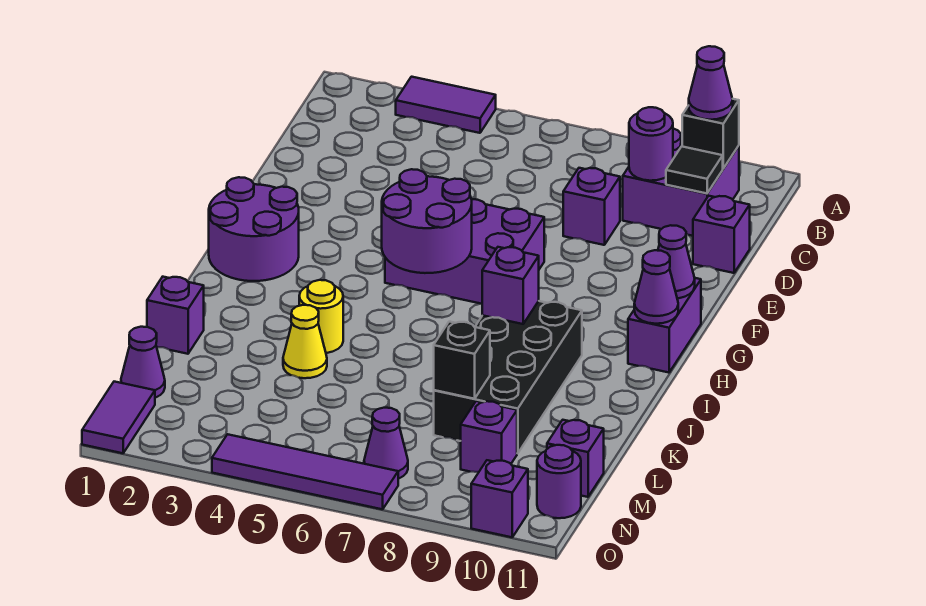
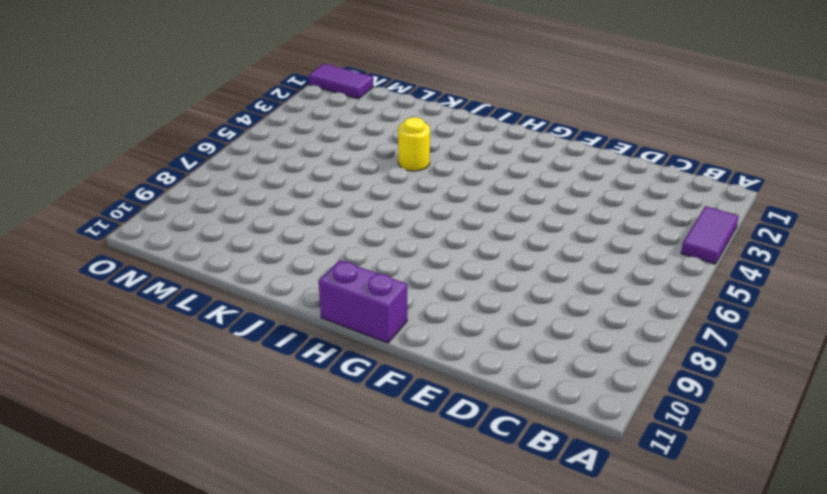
none -> purple brick B9:C10 level 1
none -> purple brick D8 level 1
none -> purple brick D11 level 1

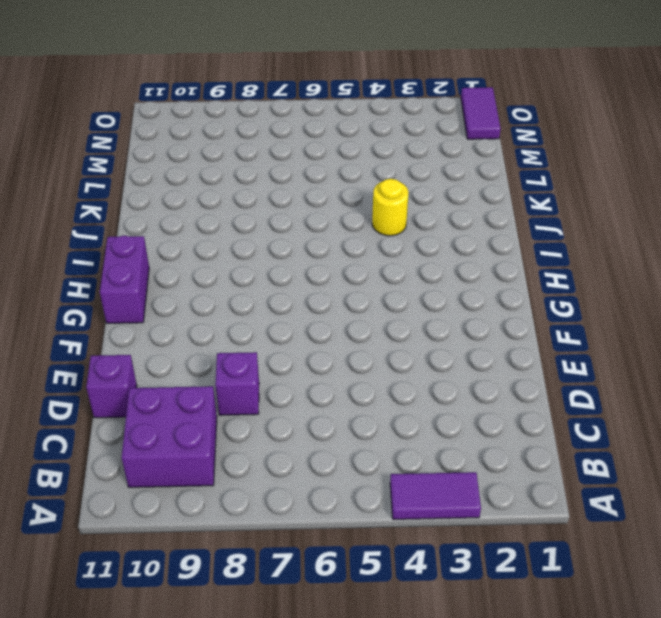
none -> purple brick F5:G7 level 1
none -> purple round brick G1:H2 level 1
none -> black brick I8:L9 level 1

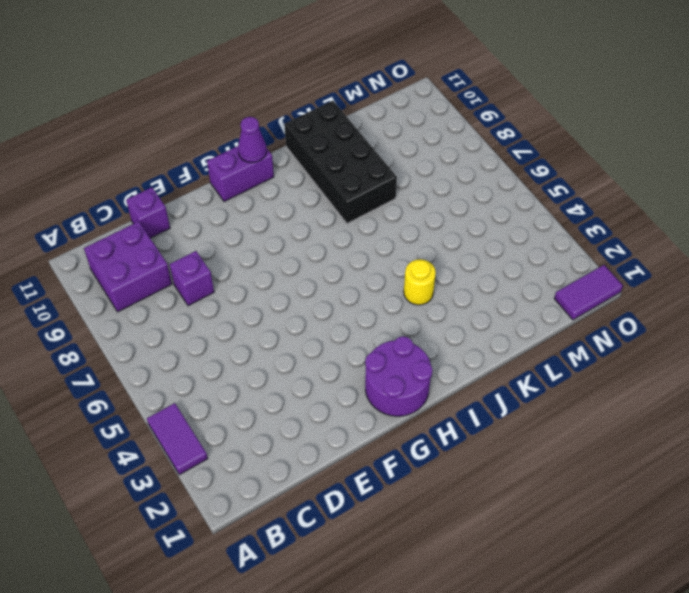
black brick J8:K11 level 1 -> black brick I8:L9 level 1
none -> purple brick F5:G7 level 1
none -> purple brick K1 level 1
none -> yellow cone K4 level 1

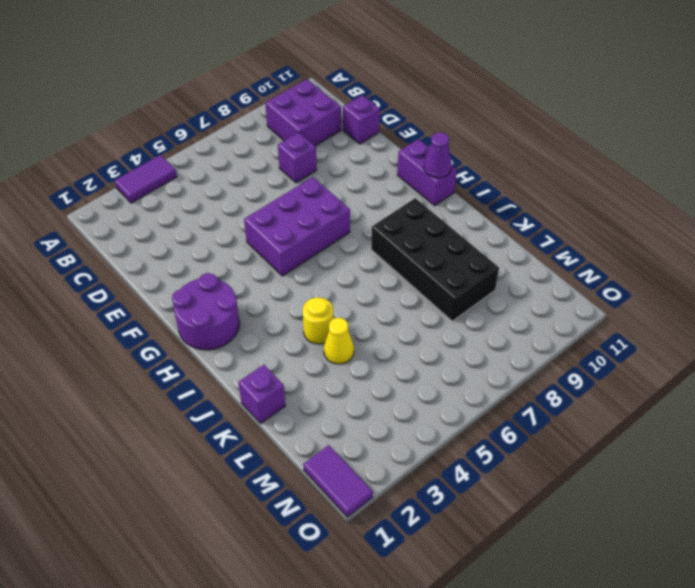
none -> purple cone M1 level 1
none -> purple brick M9 level 1
none -> purple brick M11 level 1

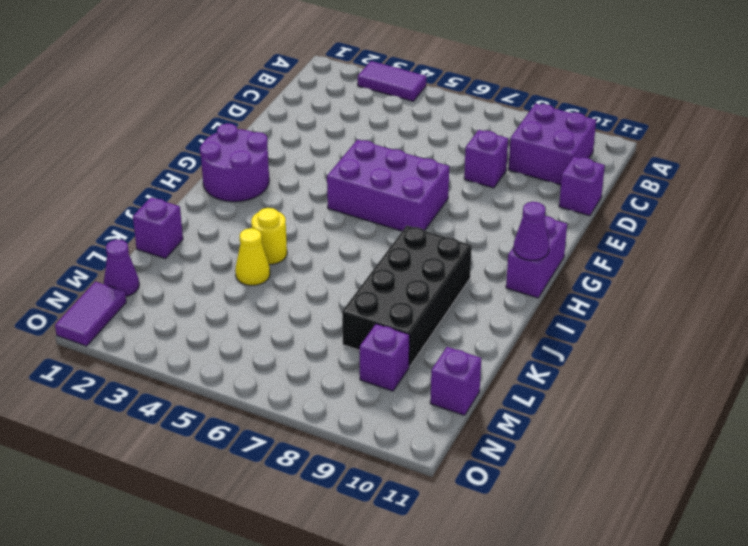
none -> purple cone N7 level 1
none -> purple round brick N11 level 1
none -> purple tile O4:O7 level 1

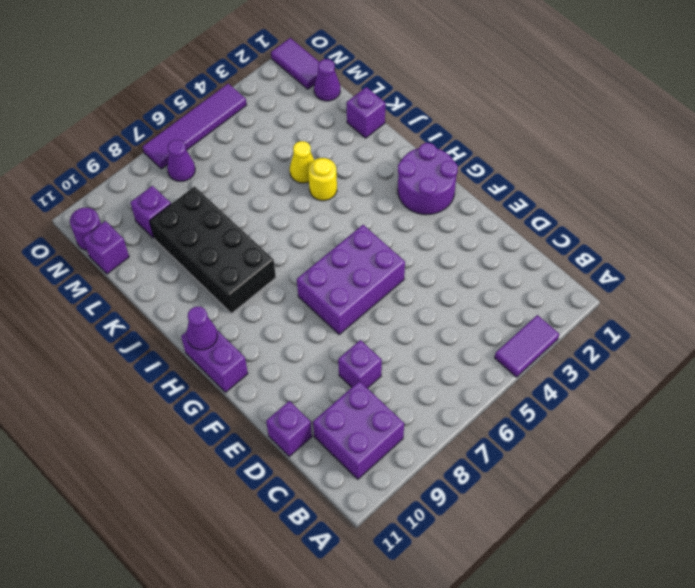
none -> purple brick O10 level 1
none -> black brick B10 level 2
none -> purple round brick C9 level 2

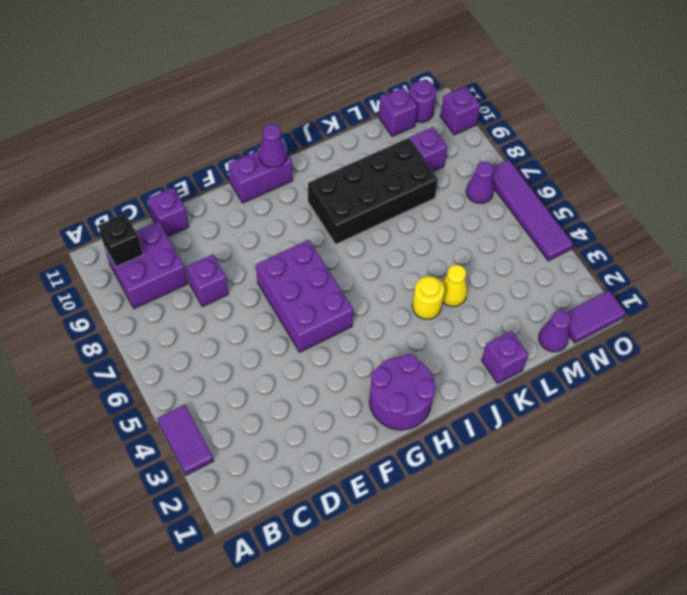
none -> purple round brick C9 level 2
none -> black tile C10 level 2
none -> purple round brick G5:H6 level 2

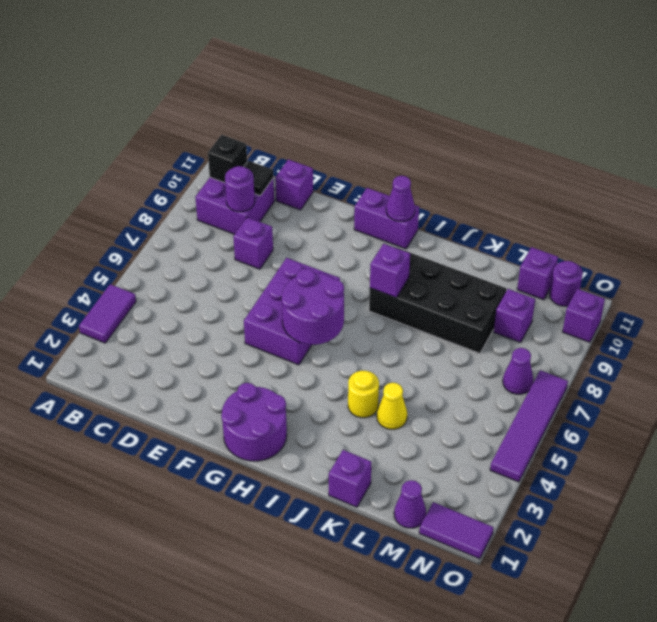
none -> purple cone G11 level 2
none -> black brick L8 level 2
none -> purple cone B10 level 3

